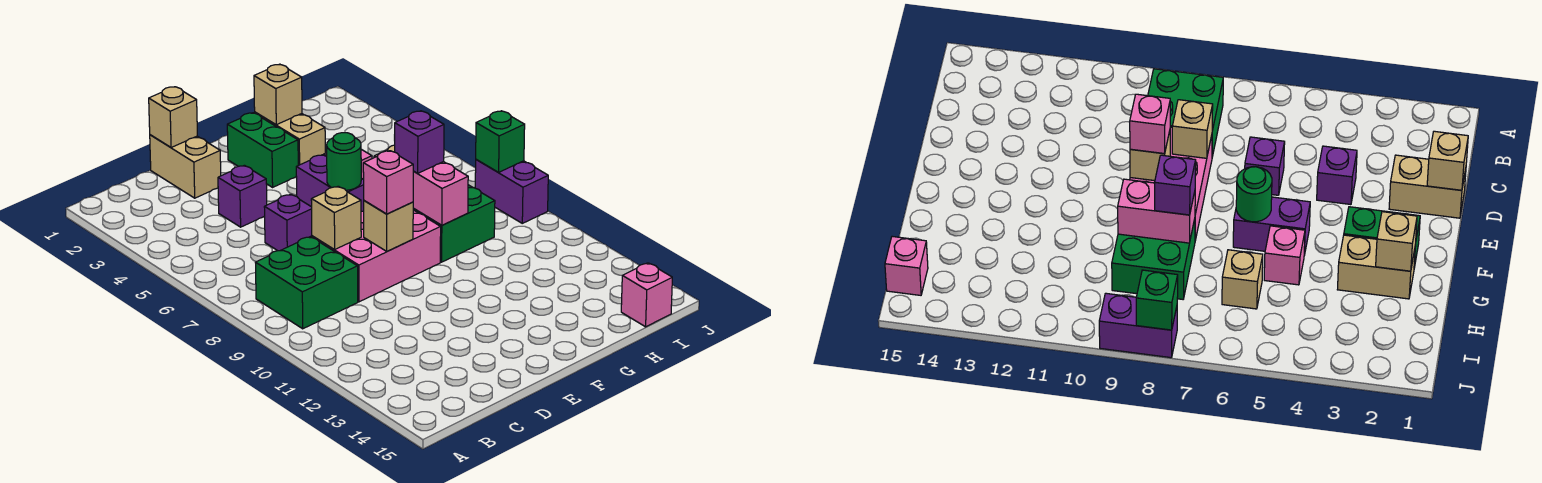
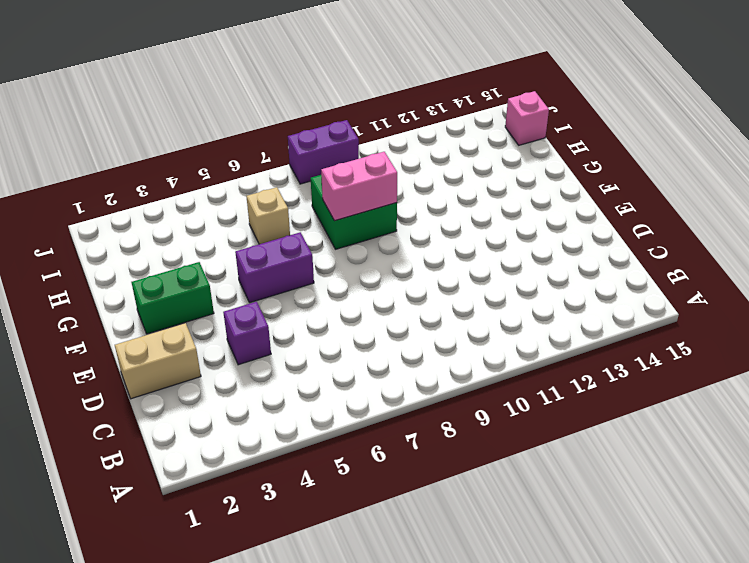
none -> green brick B8:C9 level 1
none -> purple brick D6 level 1
none -> pink brick D8:F9 level 1

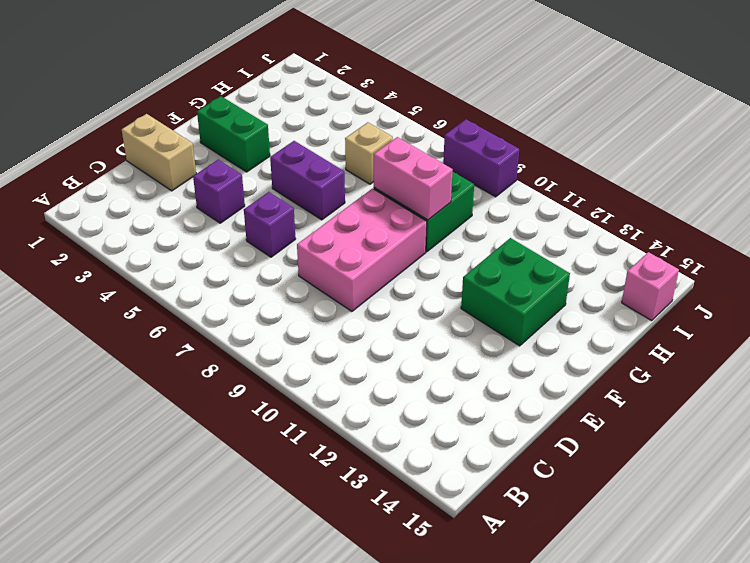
green brick F12:G13 level 1 -> green brick B8:C9 level 1
none -> tan brick G2:G3 level 1
none -> pink brick G5 level 1
none -> tan brick D1 level 2

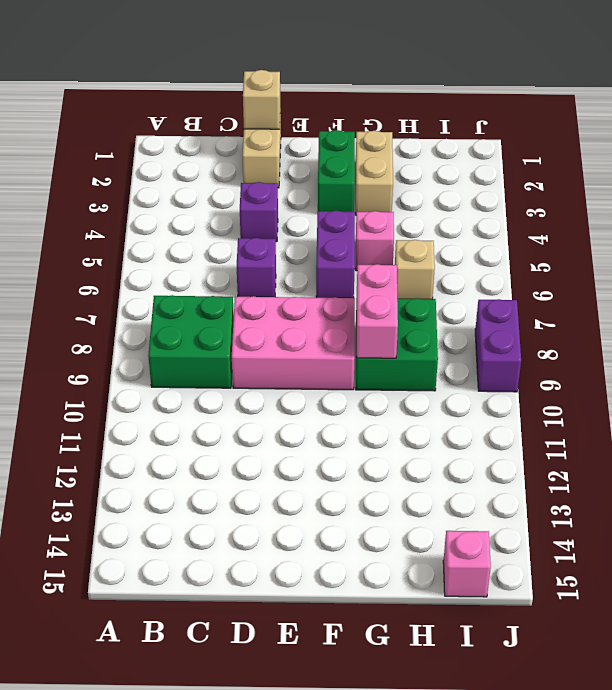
none -> tan brick D8 level 2
none -> tan brick E9 level 2
none -> green round brick F6 level 2

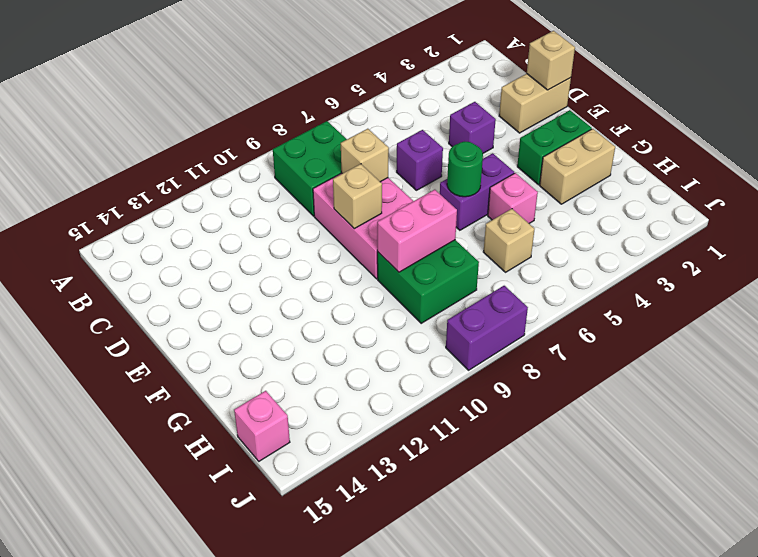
none -> tan brick G2 level 2
none -> green brick J8 level 2
none -> pink brick E9 level 3

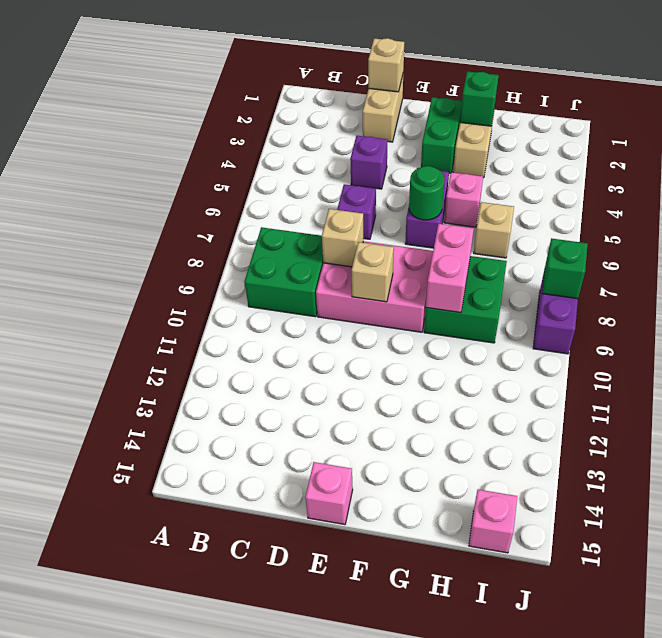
pink brick E15 level 1 -> pink brick E9 level 3
green brick G2 level 2 -> tan brick G2 level 2
none -> purple brick G8 level 3

